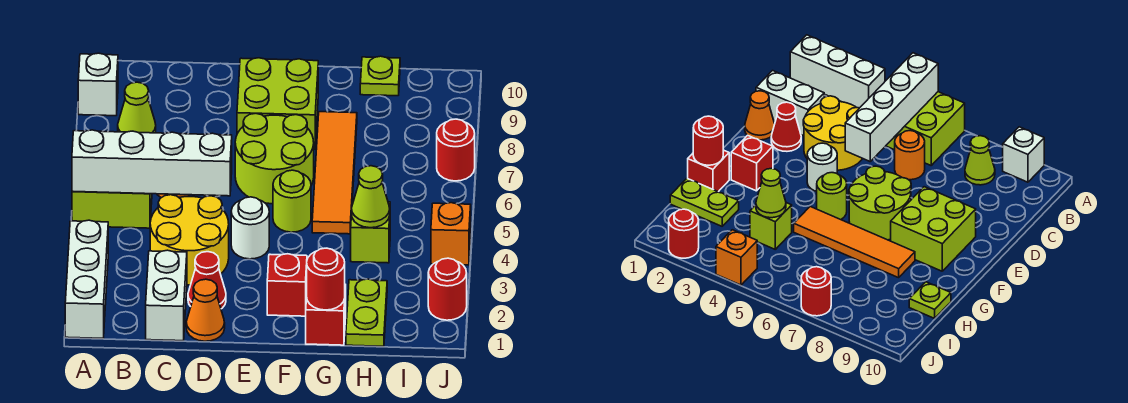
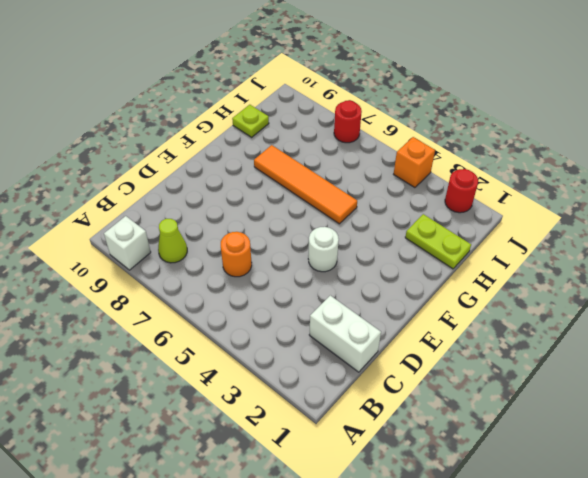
none -> white brick A1:A3 level 1
none -> lime brick A5:B6 level 1
none -> yellow round brick C3:D4 level 1

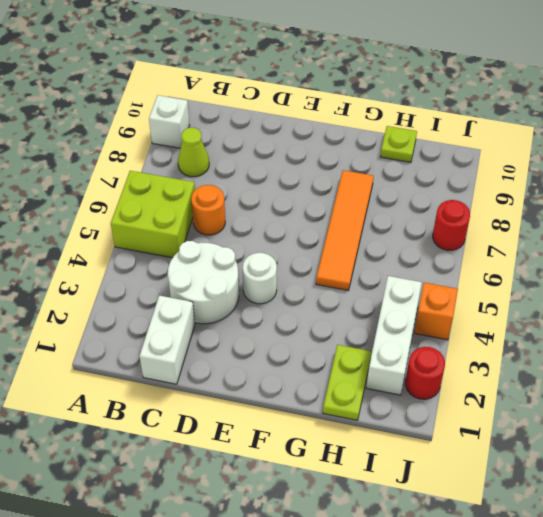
white round brick C3:D4 level 1 -> yellow round brick C3:D4 level 1
white brick I2:I4 level 1 -> white brick A1:A3 level 1
none -> orange cone D1 level 1
none -> red cone D2 level 1
none -> lime round brick E6:F7 level 1

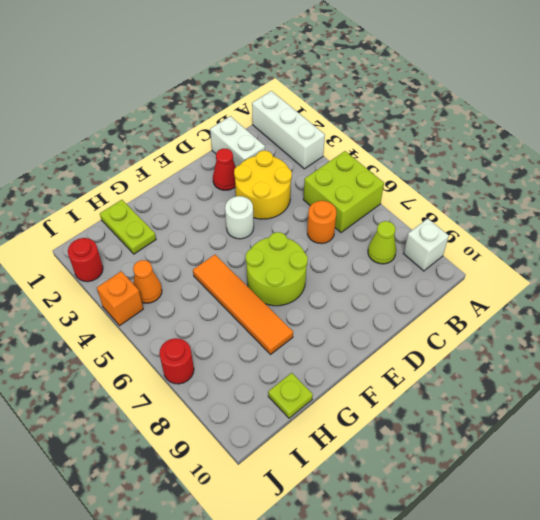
orange cone I4 level 1 -> orange cone D1 level 1
none -> lime brick E8:F9 level 1
none -> red brick F2 level 1
none -> lime round brick F5 level 1

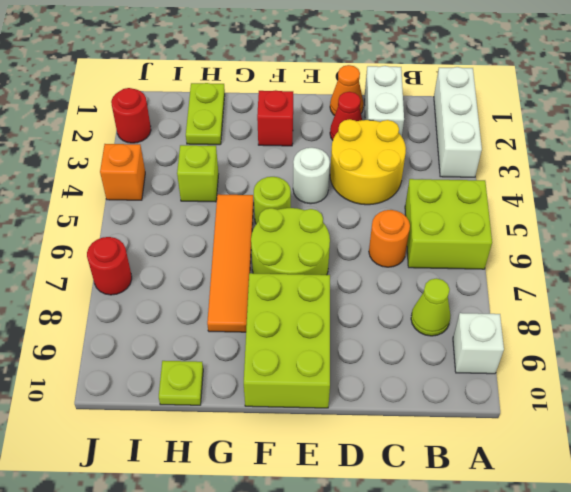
lime brick E8:F10 level 1 -> lime brick E8:F9 level 1
none -> red brick G1 level 1
none -> white brick A5:D5 level 2
none -> red round brick G1 level 2

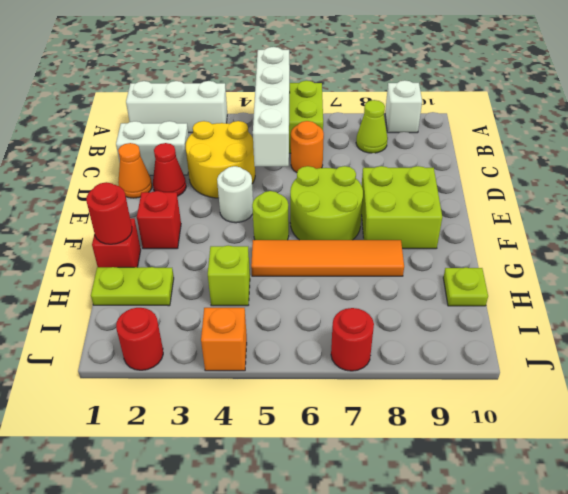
none -> lime cone H4 level 2

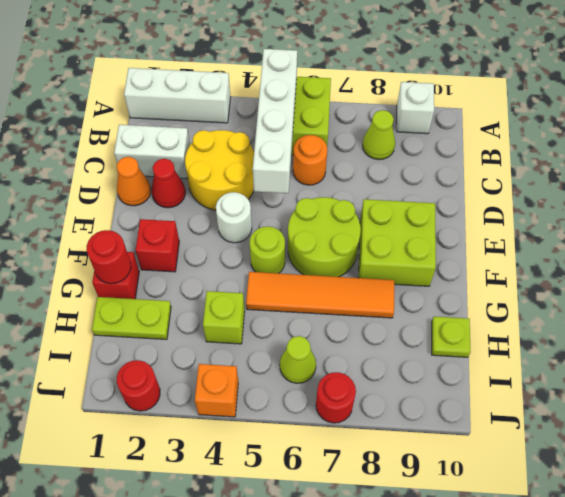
lime cone I6 level 1 -> lime cone H4 level 2

